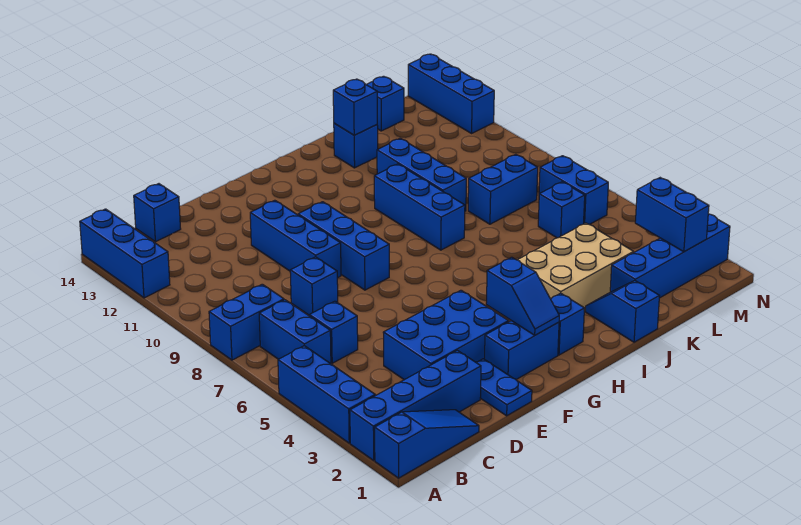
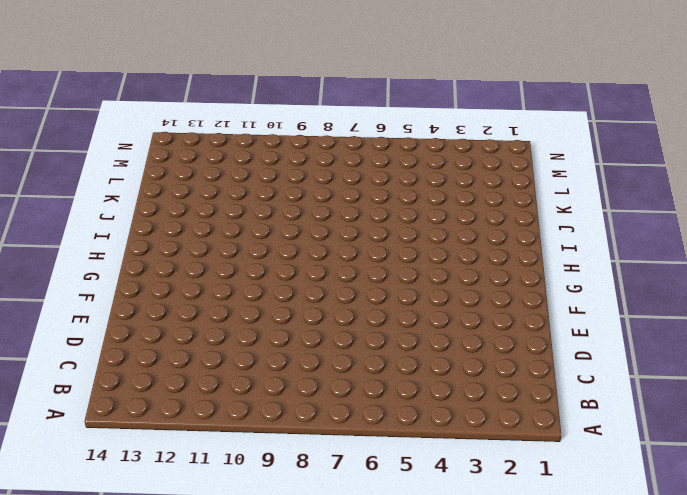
none -> blue slope A1:C1 level 1 top A
none -> blue brick A2:D2 level 1
none -> blue brick A3:A5 level 1

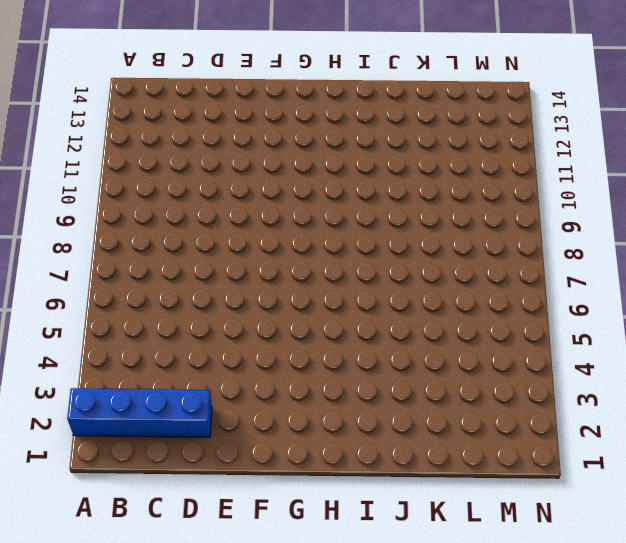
none -> blue slope A1:C1 level 1 top A
none -> blue brick A3:A5 level 1
none -> blue brick A8:B8 level 1

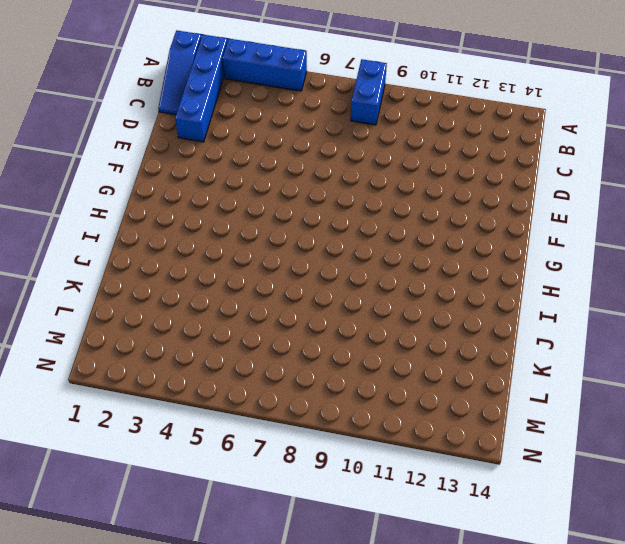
none -> blue brick A12:A14 level 1
none -> blue brick B6:B7 level 1
none -> blue brick C6 level 1

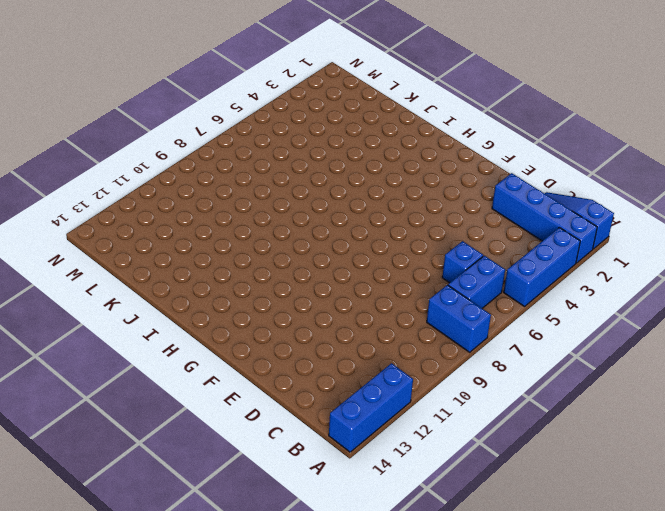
none -> blue brick C14 level 1
none -> blue brick D3:F4 level 1
none -> blue brick D8 level 1

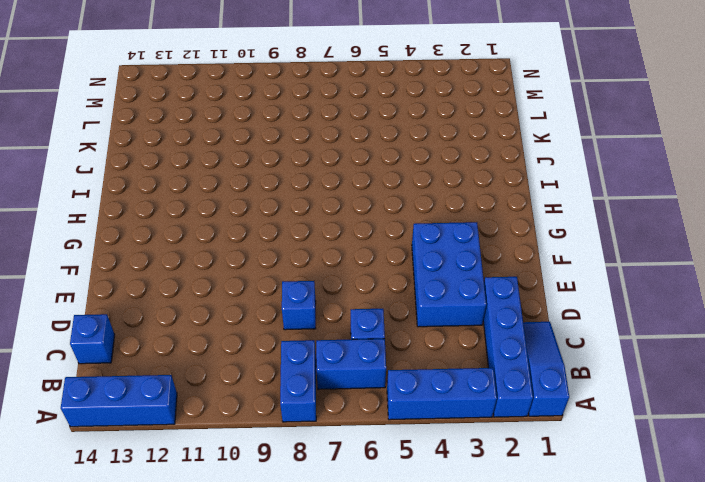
none -> blue plate E1:E2 level 1
none -> blue brick E9:E11 level 1
none -> blue brick F2:G2 level 1

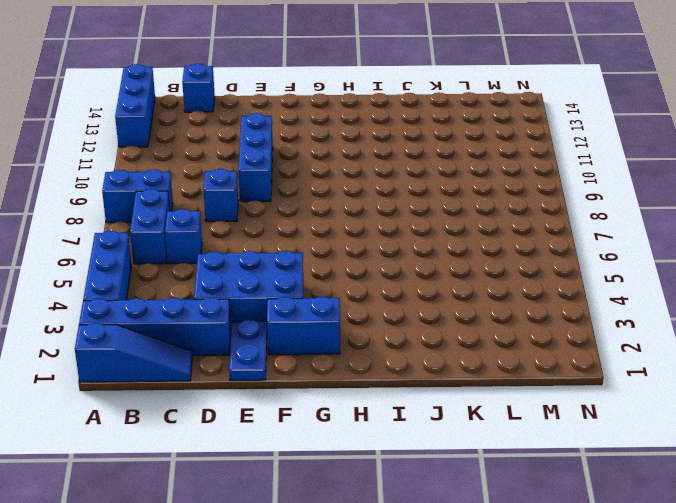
none -> blue brick F8:F10 level 1
none -> blue brick H2 level 1
none -> tan brick I3:K4 level 1

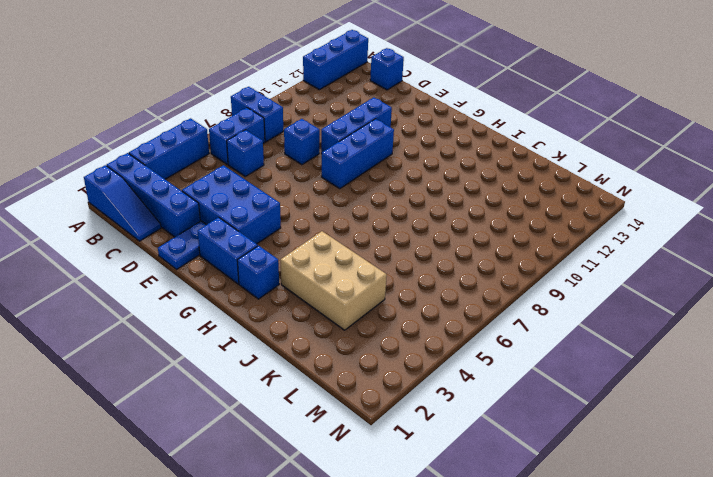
none -> blue brick I8:I10 level 1
none -> blue slope J1:J2 level 1 top 1
none -> blue brick J9:J11 level 1

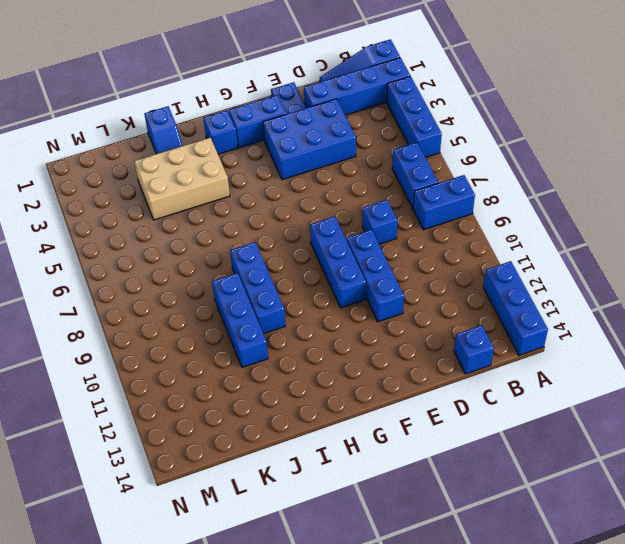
none -> blue brick C6 level 1
none -> blue brick J13 level 1
none -> blue brick K2:N2 level 1

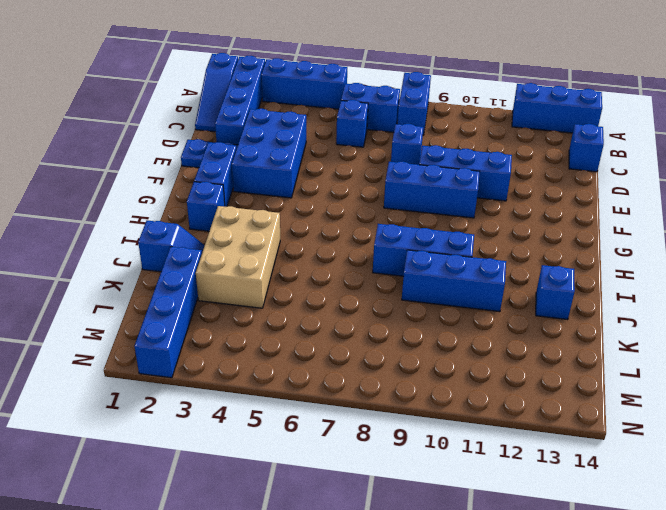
none -> blue brick K8:L8 level 1
none -> blue brick L6 level 1
none -> blue brick L14 level 1

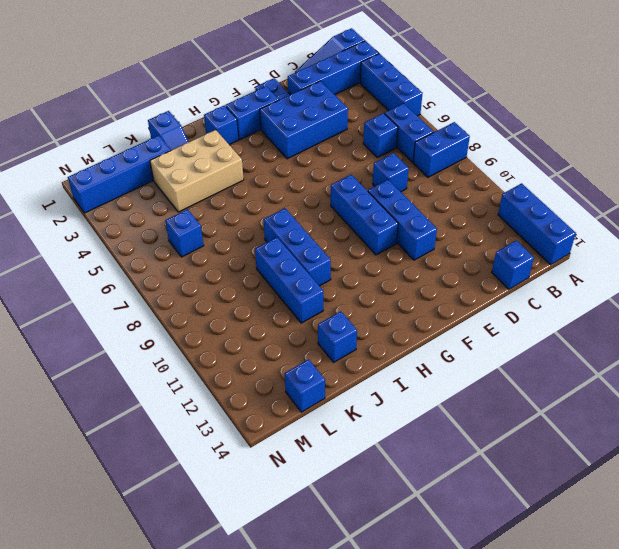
none -> blue brick K8:L8 level 1
none -> blue brick M6:M7 level 1
none -> blue brick N12:N14 level 1

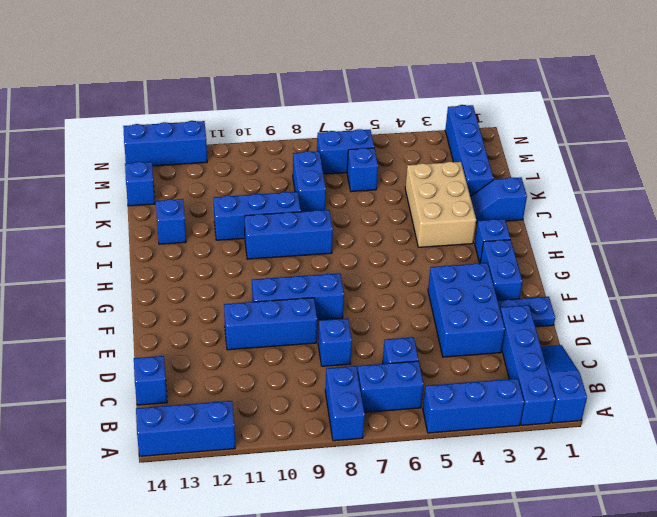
none -> blue slope G2:G3 level 2 top 3
none -> blue brick J13 level 2
none -> blue brick M2:M3 level 2

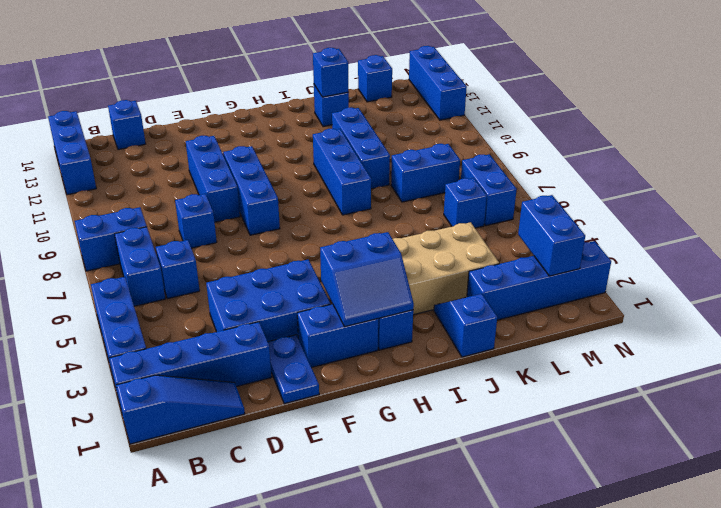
blue slope G2:H3 level 2 top 3 -> blue slope G2:G3 level 2 top 3

